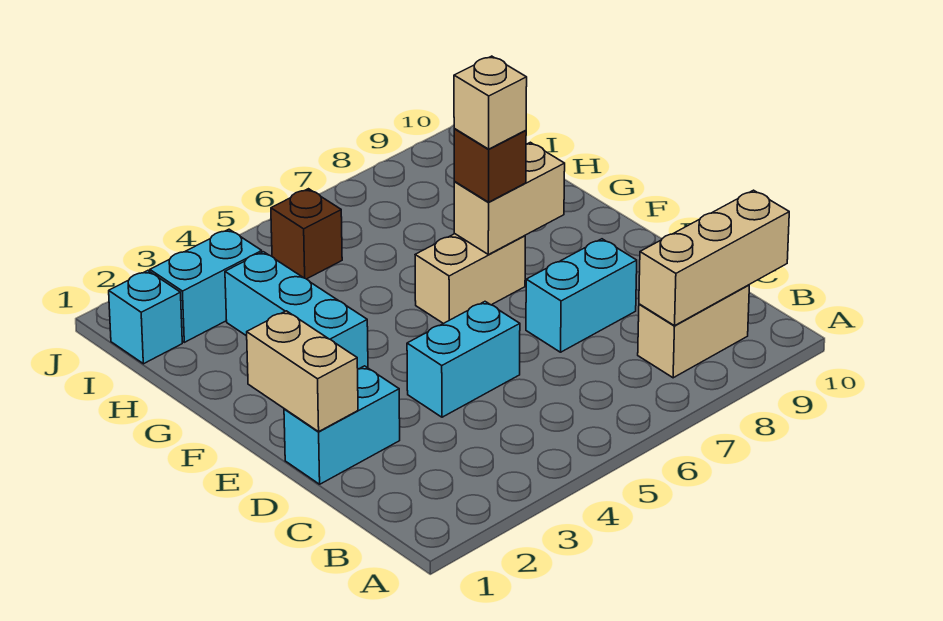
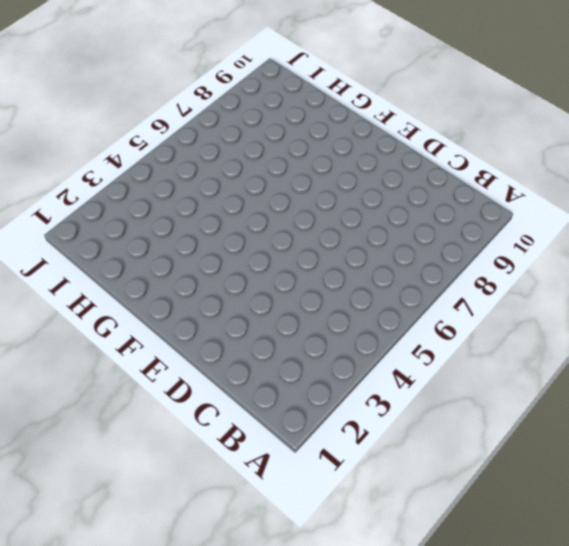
none -> tan brick B8:B9 level 1
none -> cyan brick D1:D2 level 1
none -> cyan brick D4:D5 level 1

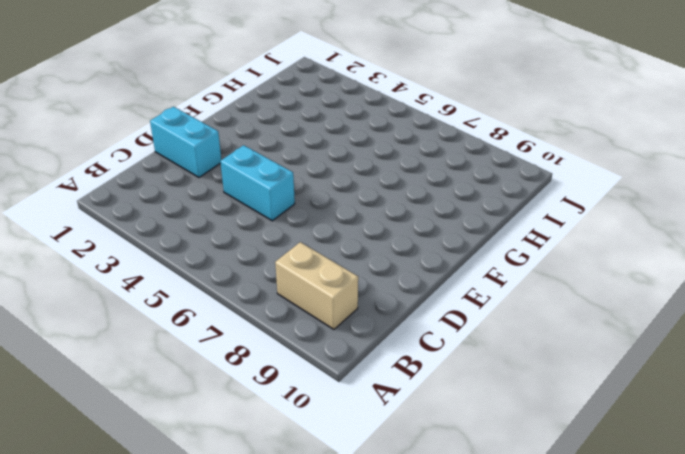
none -> cyan brick D7:D8 level 1
none -> cyan brick F3:H3 level 1
none -> tan brick F6:F7 level 1

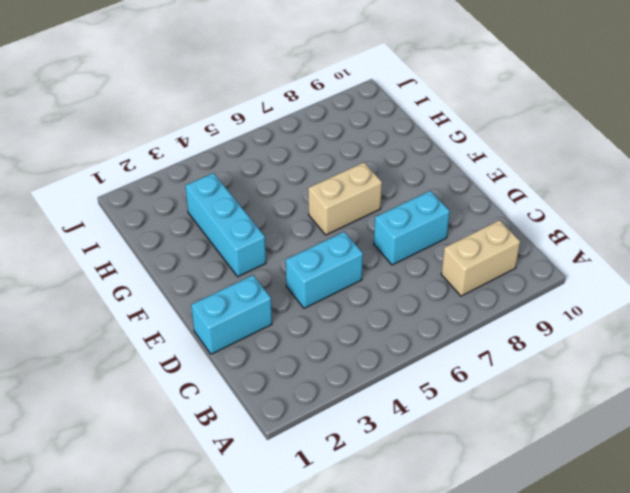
none -> cyan brick I1 level 1
none -> cyan brick I2:I3 level 1
none -> brown brick I5 level 1

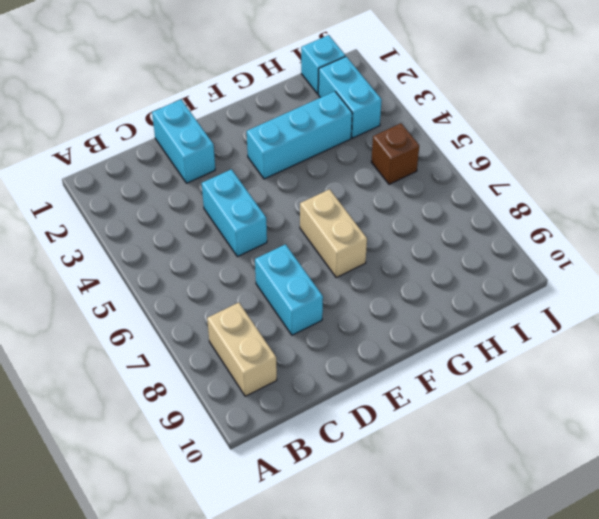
none -> tan brick B8:B10 level 2
none -> tan brick D1:E1 level 2
none -> tan brick F7:F8 level 2

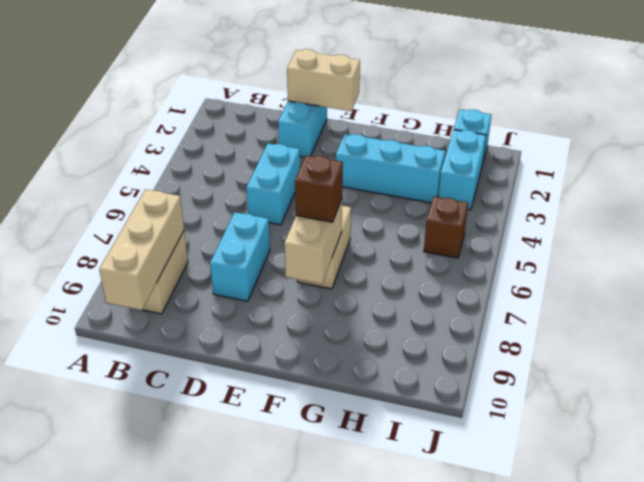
none -> tan brick F7 level 4

